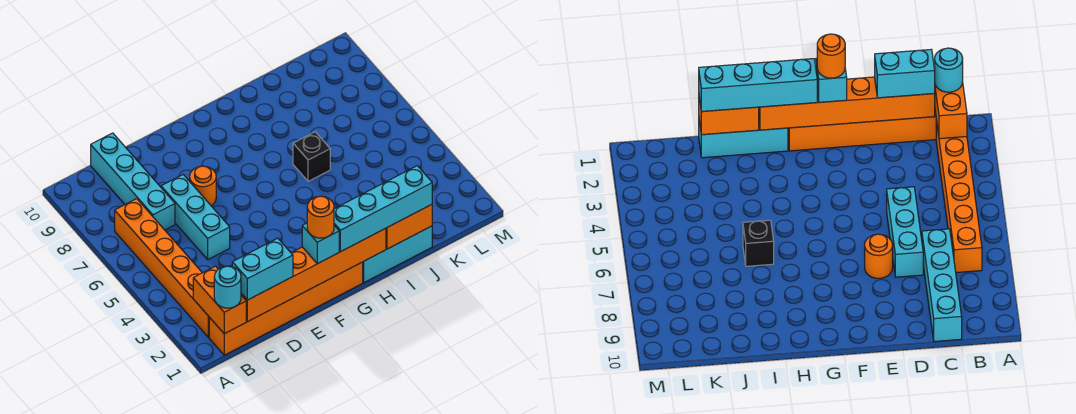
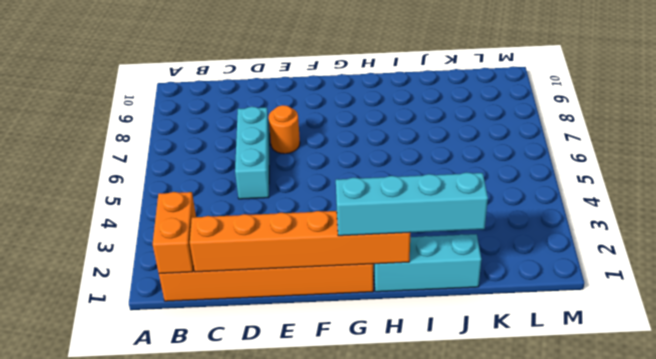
none -> orange brick B2:B7 level 1
none -> cyan brick C7:C10 level 1
none -> black brick I6 level 1

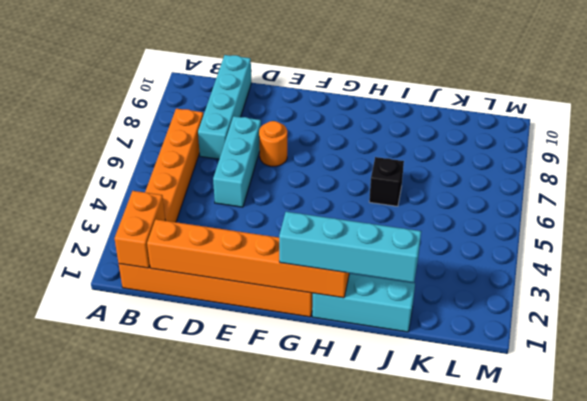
none -> orange brick I1:J1 level 2
none -> cyan round brick B1 level 3
none -> cyan brick C1:D1 level 3

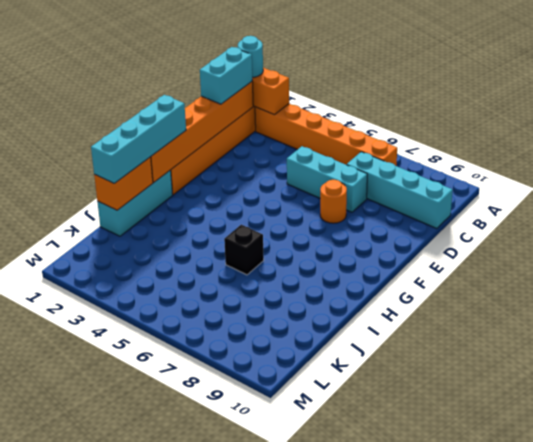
none -> cyan brick F1 level 3
none -> orange round brick F1 level 4

